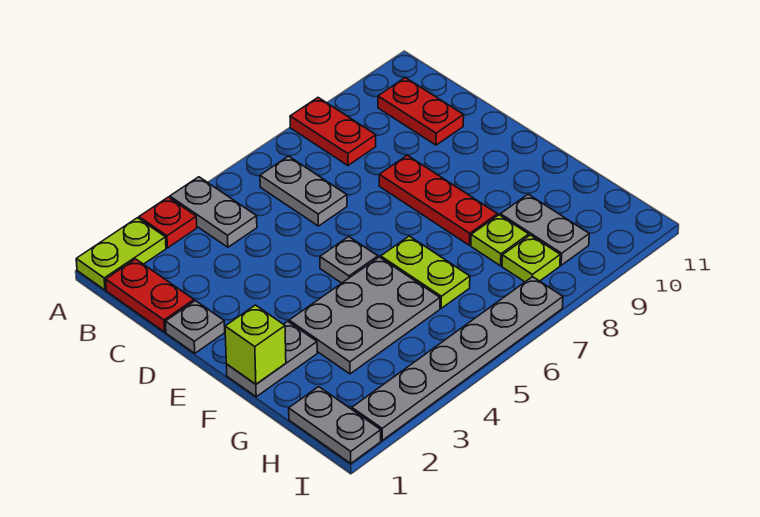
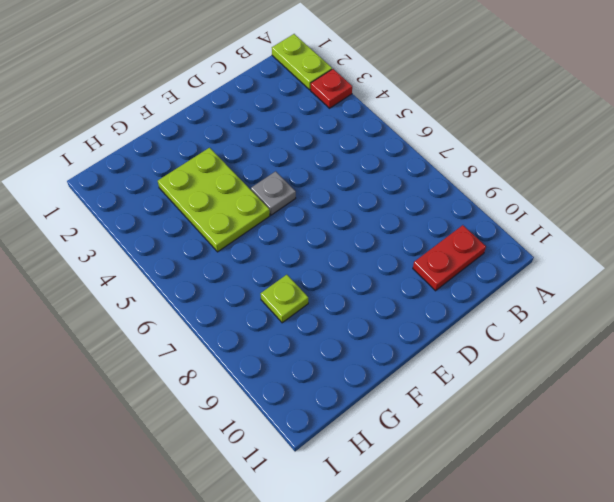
lime plate F3:G5 level 1 -> grey plate F3:G5 level 1
none -> grey plate A4:B4 level 1
none -> red plate A8:B8 level 1
none -> red plate B1:C1 level 1

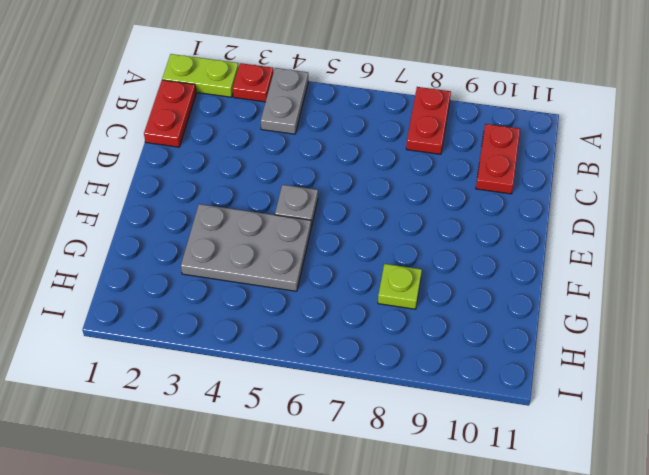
none -> grey plate B6:C6 level 1
none -> grey plate D1 level 1
none -> red plate D8:F8 level 1

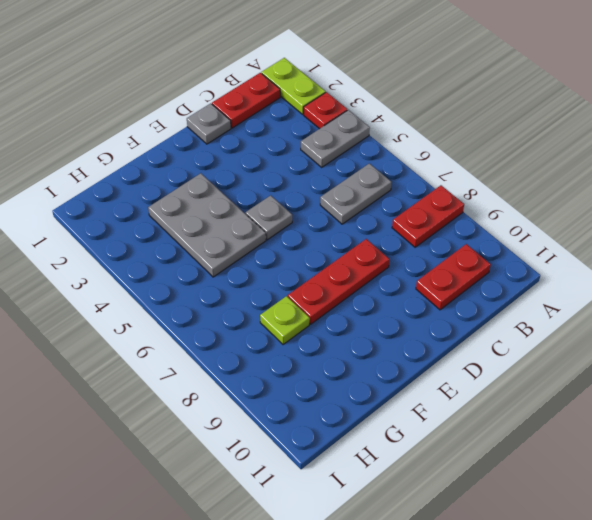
none -> grey plate F1:F2 level 1
none -> lime plate F6:G6 level 1
none -> grey plate G9:H9 level 1

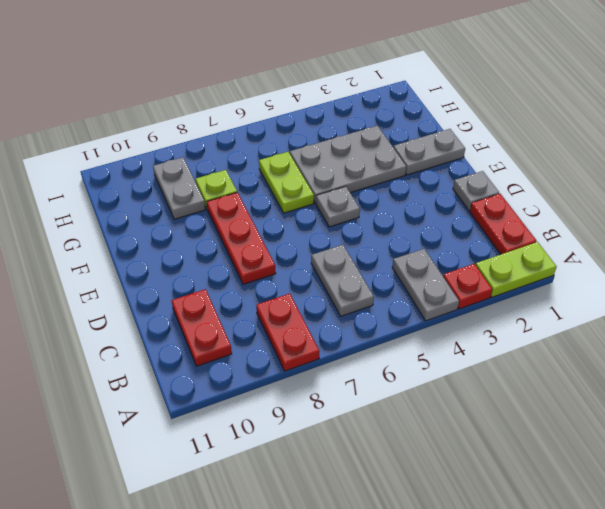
none -> grey plate H1:I1 level 1
none -> lime plate H8 level 1
none -> grey plate I2:I7 level 1

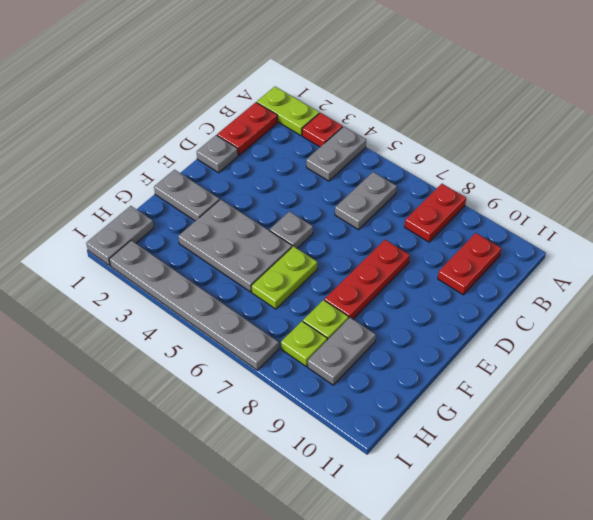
none -> lime brick F1 level 2

